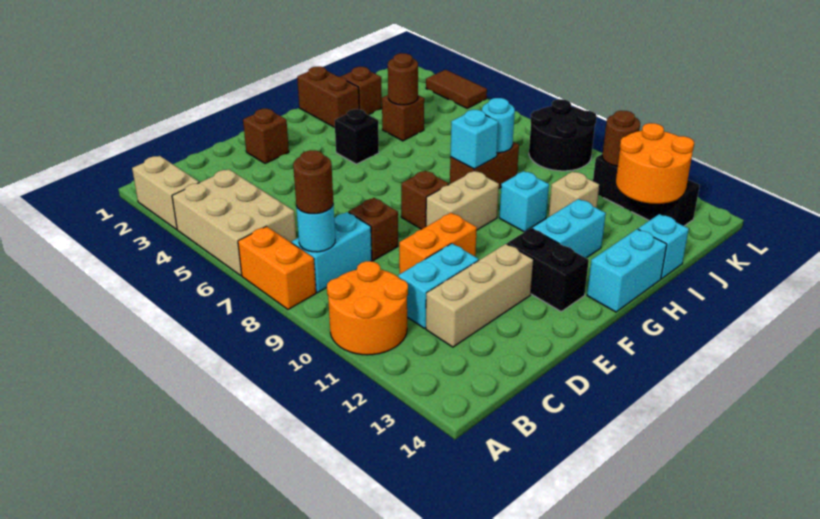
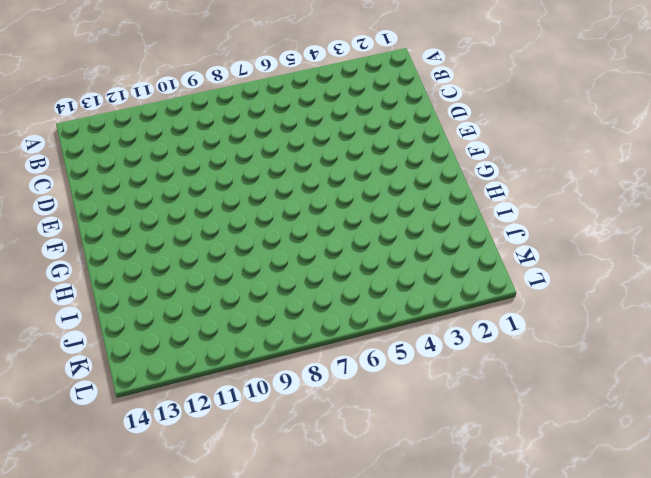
none -> tan brick A2:A3 level 1
none -> tan brick A4:B6 level 1
none -> orange brick A7:A8 level 1
none -> orange round brick A10:B11 level 1

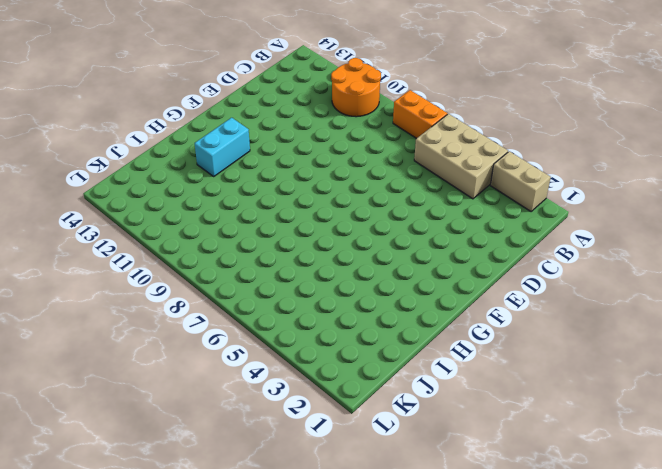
none -> cyan brick B8:C8 level 1
none -> cyan brick C11:D11 level 1
none -> tan brick C12:E12 level 1
none -> brown brick D8 level 1

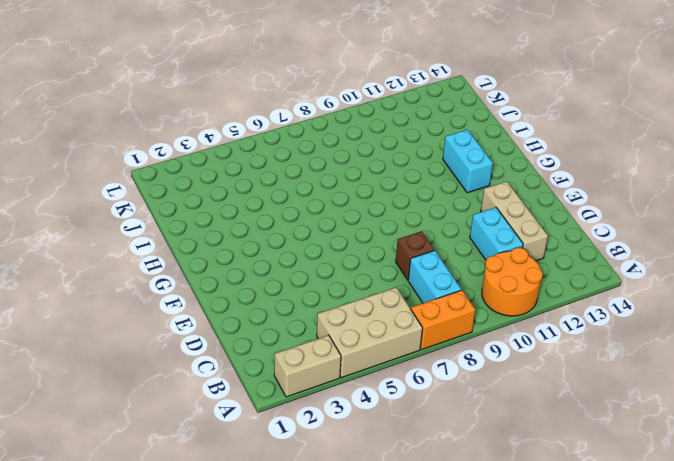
none -> orange brick D10:E10 level 1
none -> brown brick E2 level 1
none -> brown brick F8 level 1
none -> tan brick F9:G9 level 1

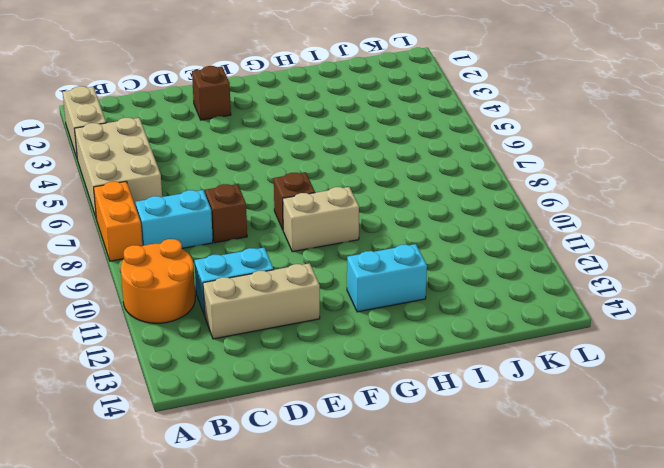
none -> orange brick D10:E10 level 1
none -> black brick F12:F13 level 1
none -> black brick G4 level 1
none -> cyan brick G14:H14 level 1

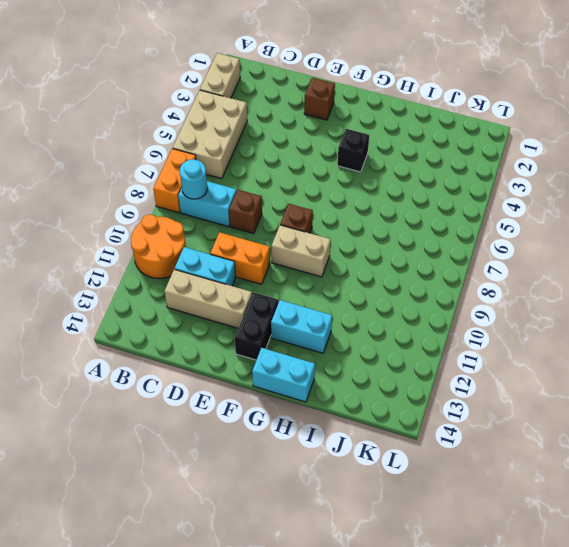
none -> brown brick H1:H2 level 1
none -> brown brick H8:I8 level 1
none -> cyan brick H10 level 1
none -> brown brick I2 level 1

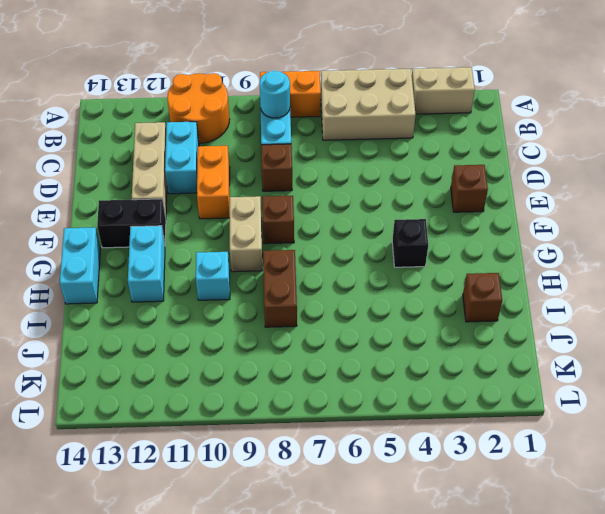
none -> brown brick H1:H2 level 1
none -> brown brick I4 level 1
none -> tan brick I11 level 1
none -> cyan brick I14 level 1

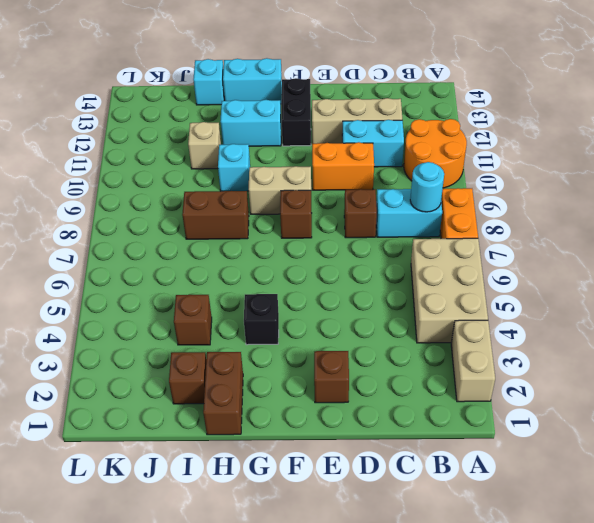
none -> black round brick K8:L9 level 1
none -> black brick K11:K13 level 1
none -> brown tile L3:L4 level 1
none -> cyan brick H8 level 2

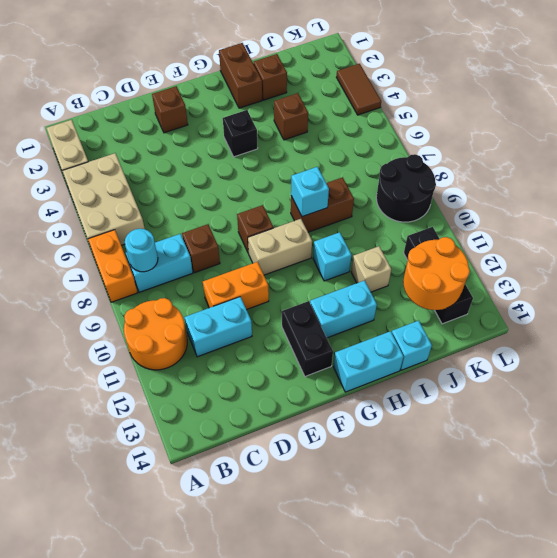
none -> tan brick C12:E12 level 1
none -> brown round brick I4 level 2
none -> cyan round brick I8 level 2
none -> brown round brick K11 level 2

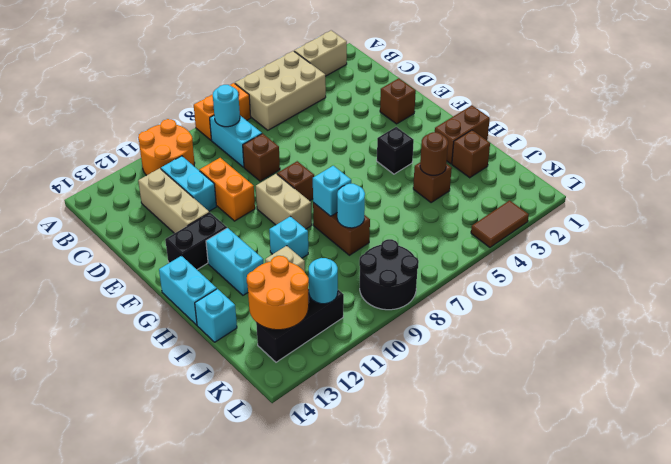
cyan round brick K11 level 2 -> brown round brick K11 level 2
none -> brown round brick B8 level 3

